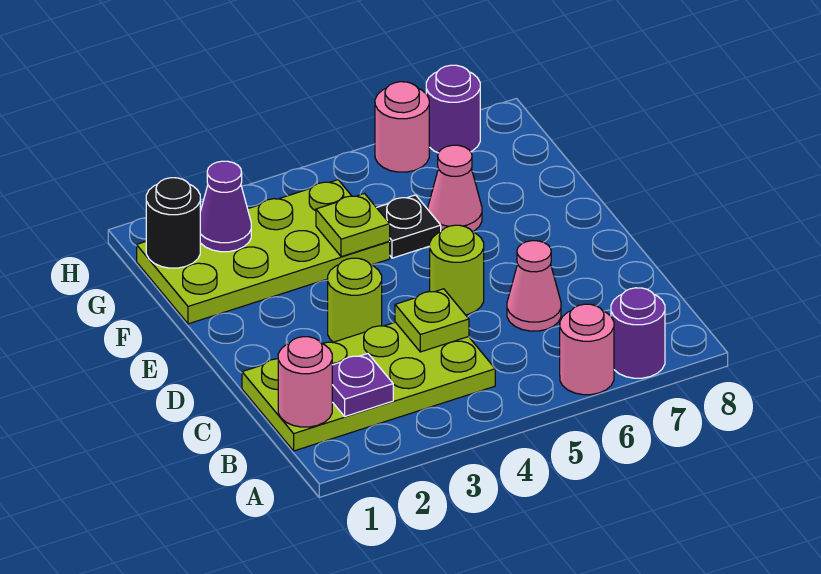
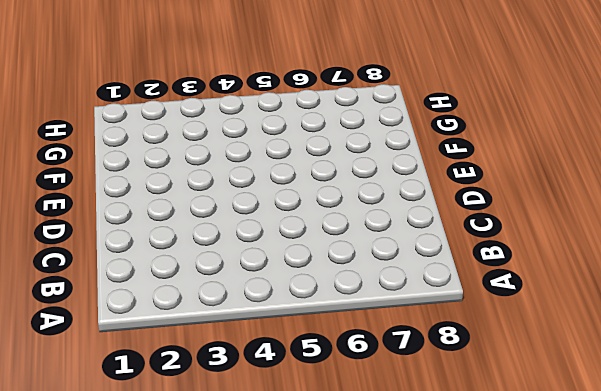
none -> pink round brick A6 level 1
none -> purple round brick A7 level 1
none -> lime plate B1:C4 level 1

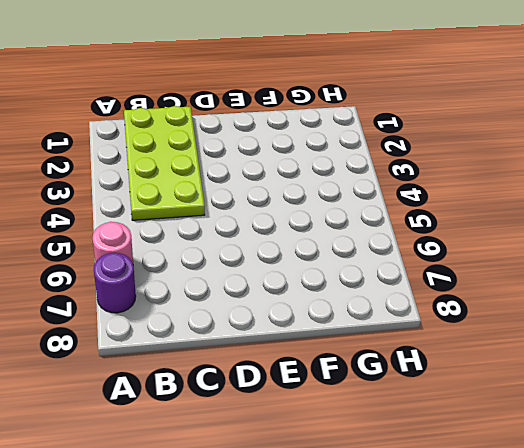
none -> pink cone C6 level 1
none -> lime round brick D3 level 1
none -> lime round brick D5 level 1

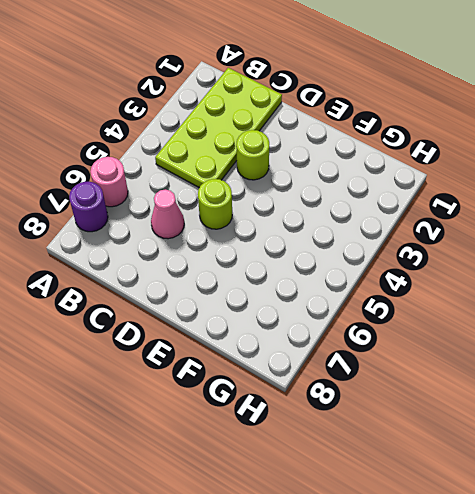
none -> lime plate F1:G4 level 1
none -> black plate F5 level 1
none -> pink cone F6 level 1

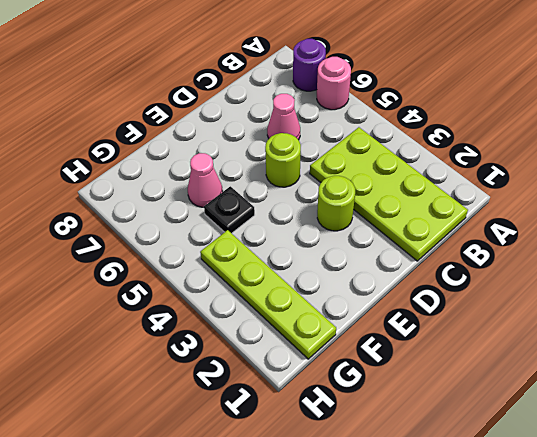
lime plate G1:G4 level 1 -> lime plate F1:G4 level 1
none -> pink round brick H6 level 1
none -> purple round brick H7 level 1
none -> pink round brick B1 level 2

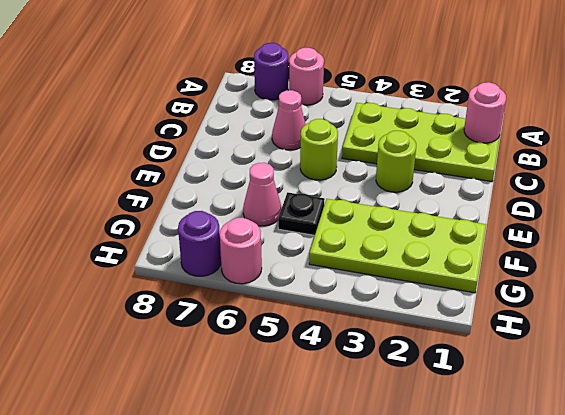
none -> purple plate B2 level 2
none -> lime plate C4 level 2
none -> lime plate F4 level 2

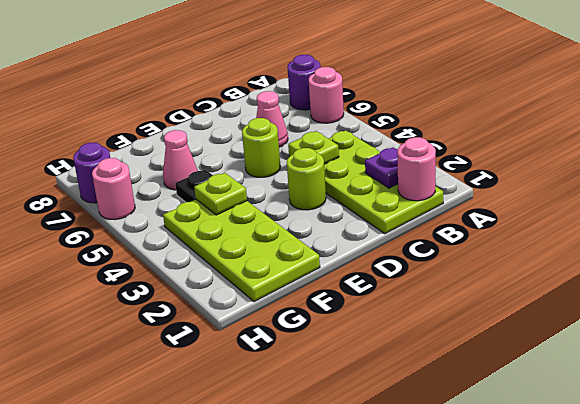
none -> black round brick G1 level 2
none -> purple cone G2 level 2

